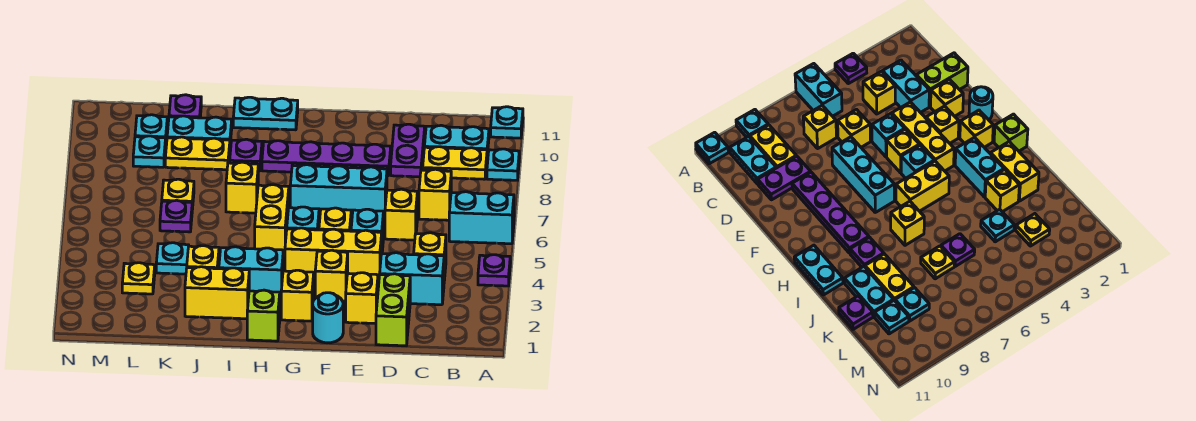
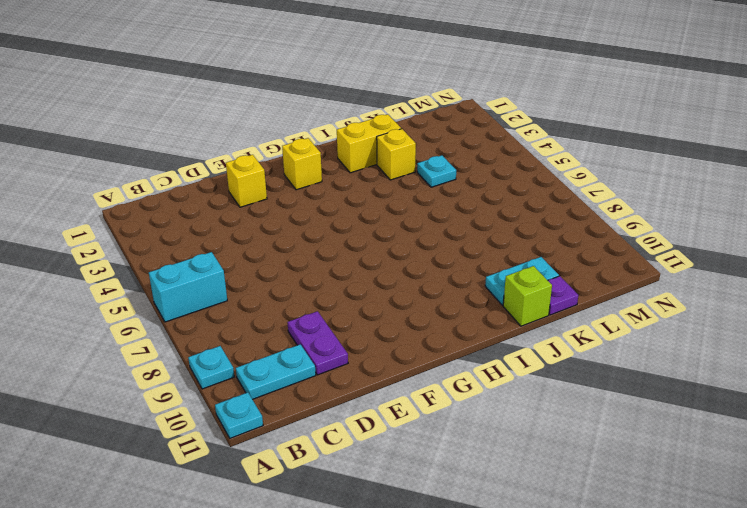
lime brick J11 level 1 -> lime brick H1 level 1
none -> purple plate A4 level 1
none -> yellow plate B9:C9 level 1
none -> cyan brick C3:D3 level 1
none -> yellow brick C4 level 1

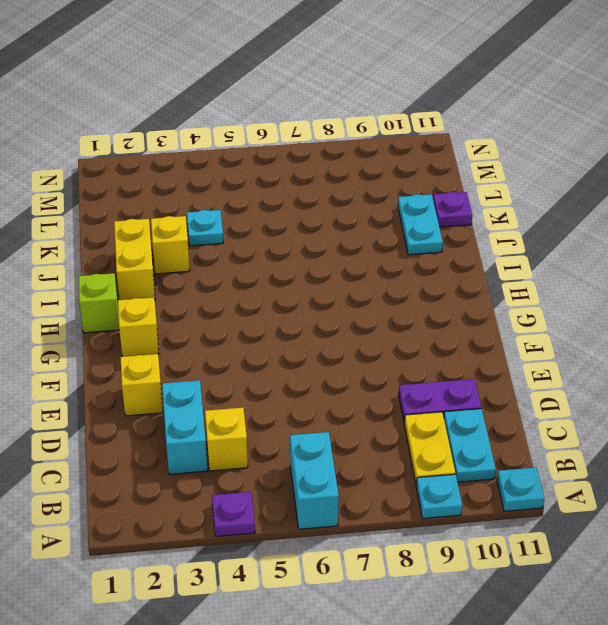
none -> yellow brick C7 level 1
none -> lime brick D1:D2 level 1
none -> yellow brick D6 level 1
none -> yellow brick E4:G4 level 1

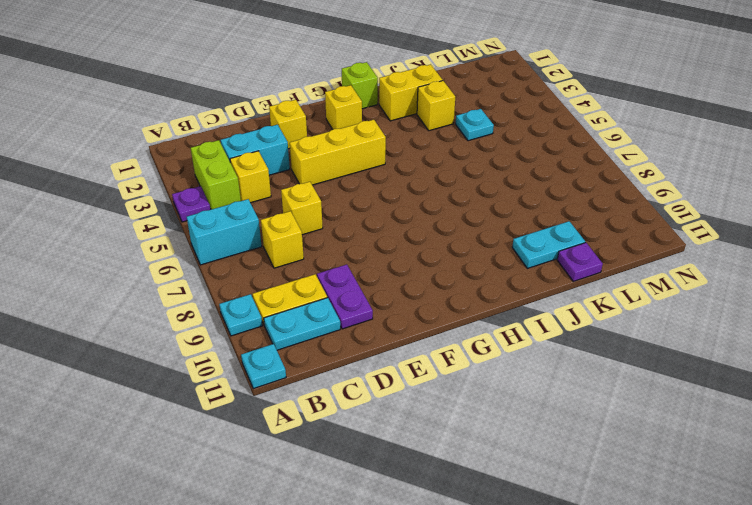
lime brick B3:B4 level 1 -> lime brick D1:D2 level 1
none -> cyan brick E5 level 1
none -> cyan brick E7:G7 level 1
none -> purple plate E9:H9 level 1
none -> cyan round brick F1 level 1

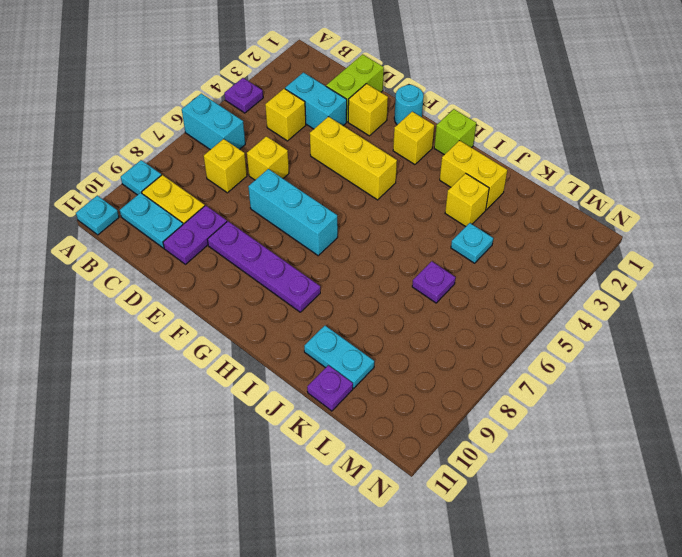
none -> cyan brick E5 level 1
none -> yellow brick F3 level 1
none -> yellow brick F5 level 1
none -> cyan brick G5 level 1

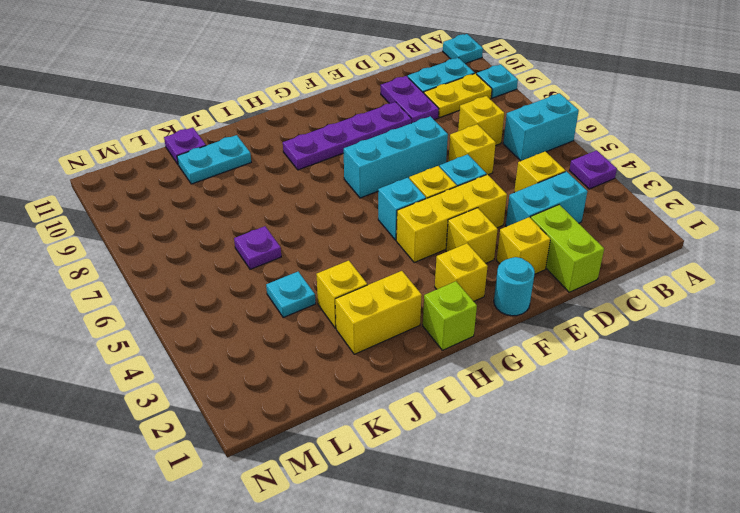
none -> cyan brick H3:I3 level 1
none -> yellow brick H5:H6 level 1
none -> cyan plate H11:I11 level 1
none -> yellow brick I7 level 1

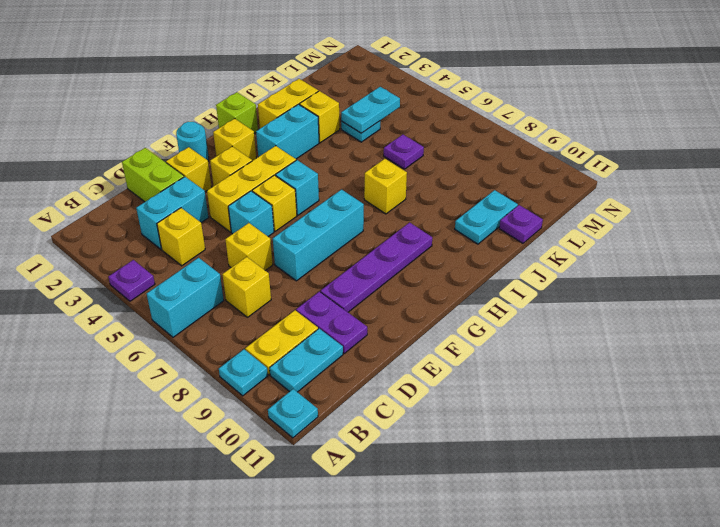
cyan plate K4:L4 level 2 -> cyan plate H11:I11 level 1
none -> yellow brick H5:H6 level 1
none -> purple plate I9 level 1
none -> yellow plate J9:K9 level 1
none -> yellow plate K7 level 1

